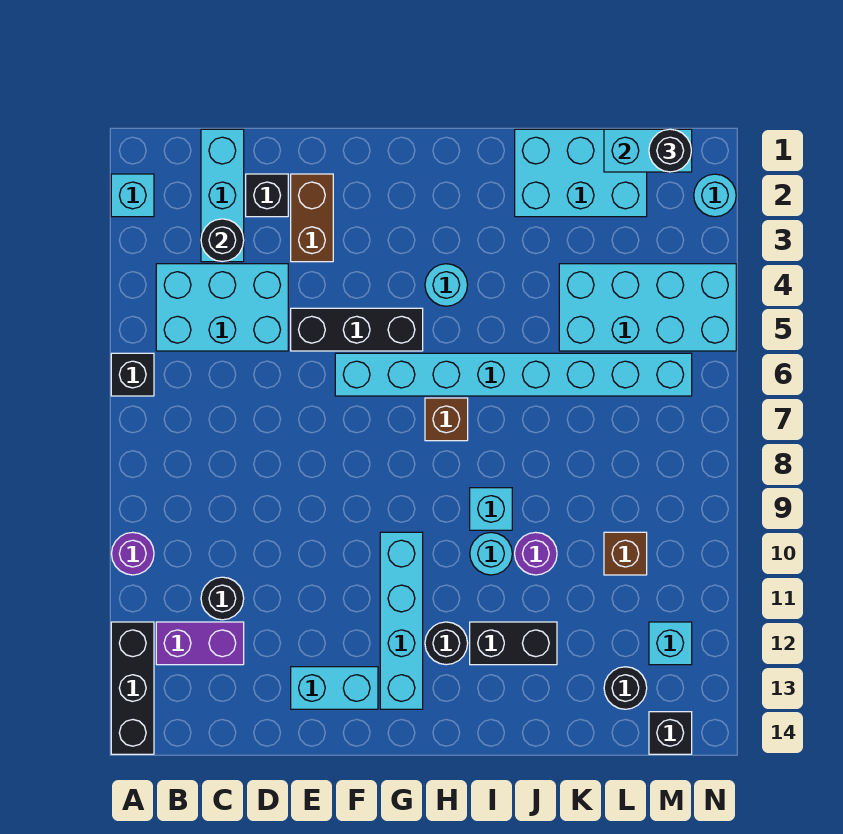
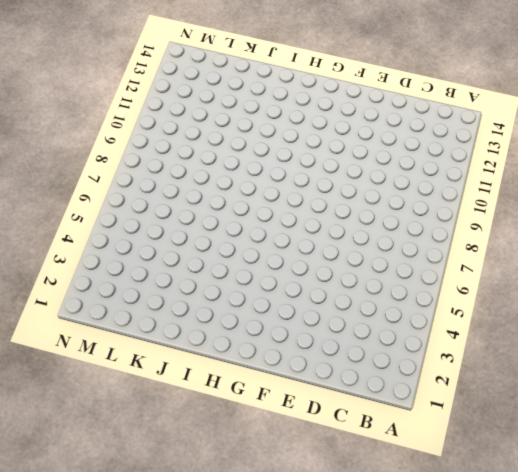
none -> cyan brick A2 level 1
none -> black brick A6 level 1
none -> purple round brick A10 level 1
none -> black brick A12:A14 level 1

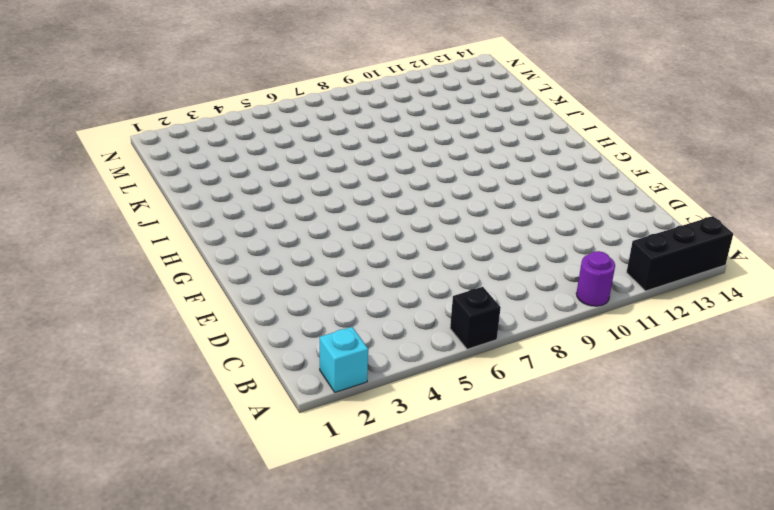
none -> cyan brick B4:D5 level 1
none -> purple brick B12:C12 level 1
none -> cyan brick C1:C3 level 1
none -> black round brick C11 level 1

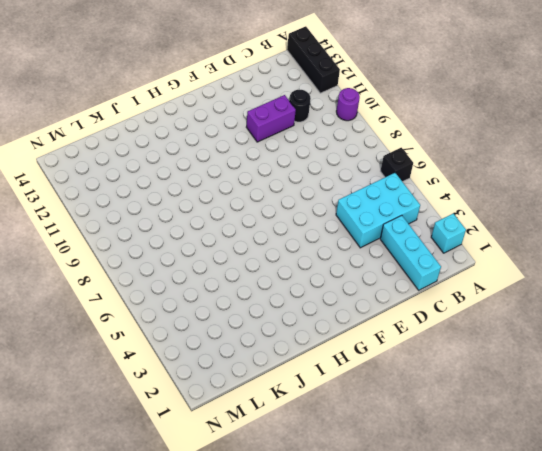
purple brick D11:E11 level 1 -> purple brick B12:C12 level 1
none -> black brick D2 level 1
none -> brown brick E2:E3 level 1
none -> black brick E5:G5 level 1
none -> cyan brick E13:F13 level 1

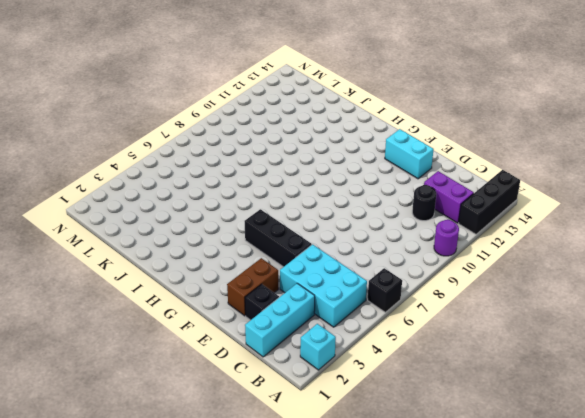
none -> cyan brick F6:M6 level 1
none -> cyan brick G10:G13 level 1
none -> cyan round brick H4 level 1
none -> brown brick H7 level 1

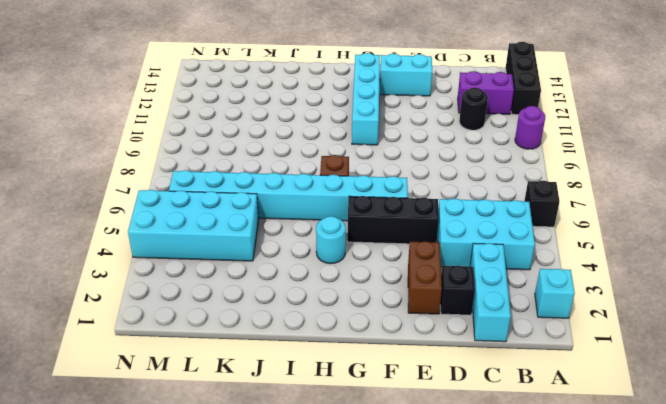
none -> black round brick H12 level 1
none -> cyan brick I9 level 1
none -> cyan round brick I10 level 1
none -> black brick I12:J12 level 1

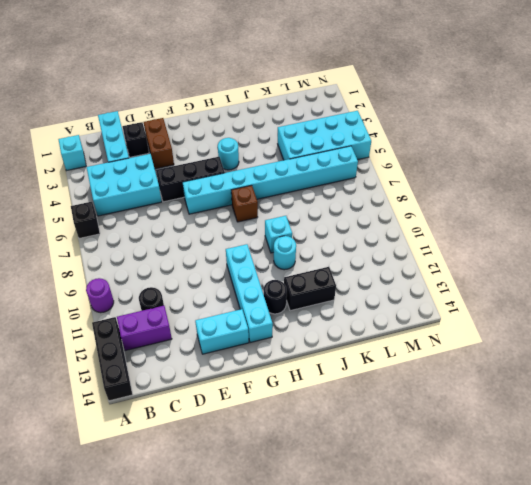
none -> cyan brick J1:L2 level 1
none -> purple round brick J10 level 1
none -> brown brick L10 level 1
none -> black round brick L13 level 1

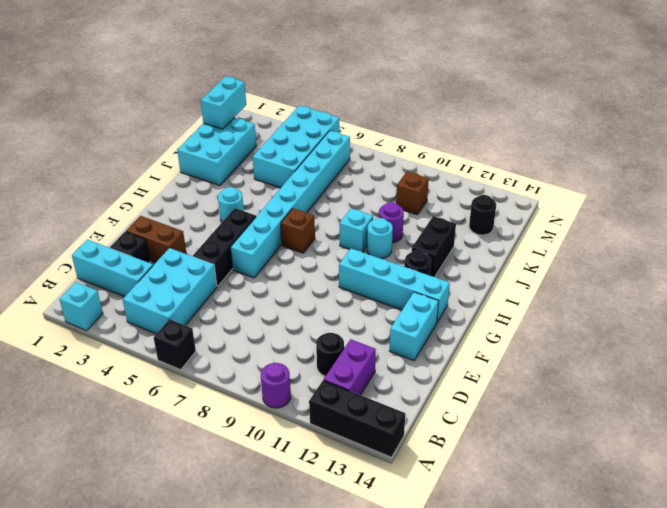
none -> cyan brick M12 level 1
none -> black brick M14 level 1
none -> cyan round brick N2 level 1
none -> black round brick C3 level 2

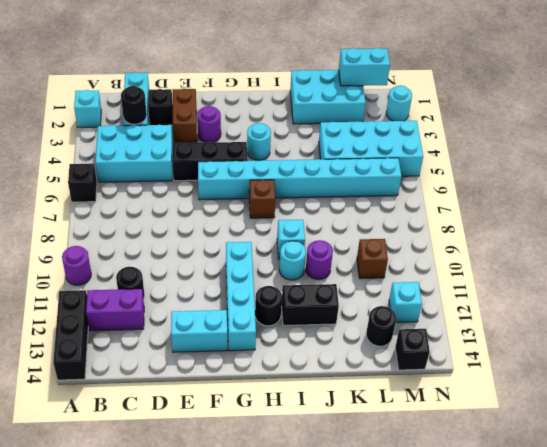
purple round brick F3 level 1 -> none
none -> black round brick M1 level 3

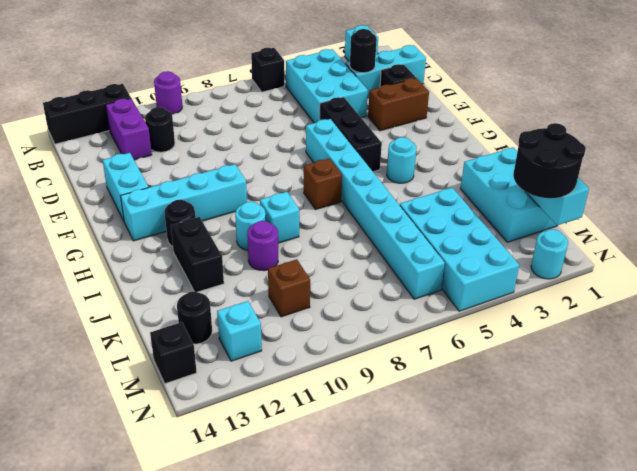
black round brick L1:M2 level 3 -> black round brick M1 level 3

